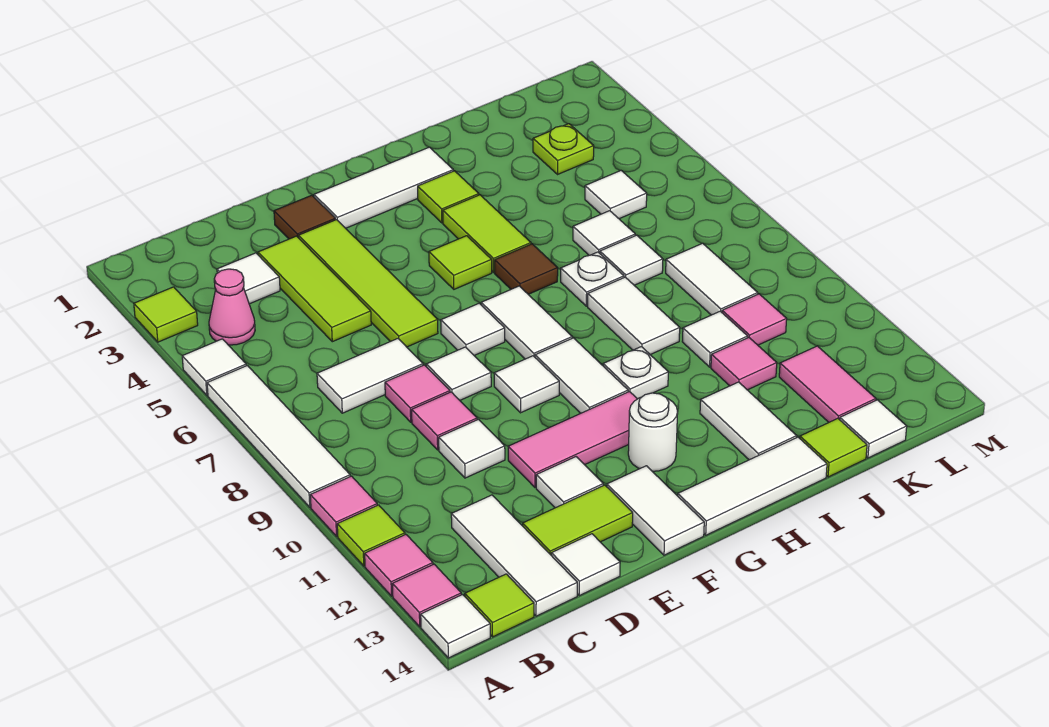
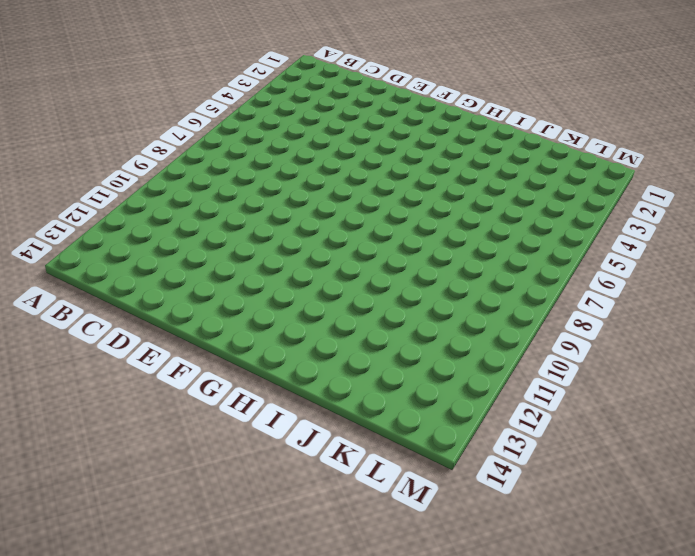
none -> lime tile A3 level 1
none -> white tile A5 level 1
none -> white tile A6:A9 level 1
none -> pink tile A10 level 1

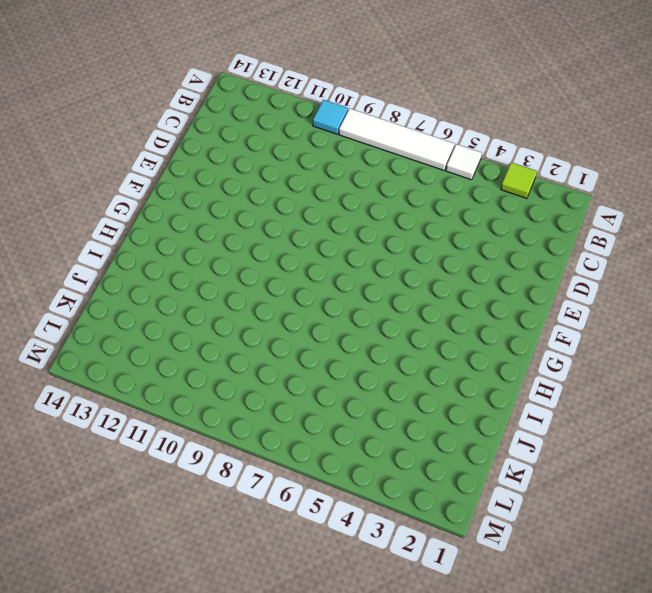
cyan tile A10 level 1 -> pink tile A10 level 1
none -> lime tile A11 level 1
none -> pink tile A12 level 1
none -> pink tile A13 level 1
none -> white tile A14 level 1

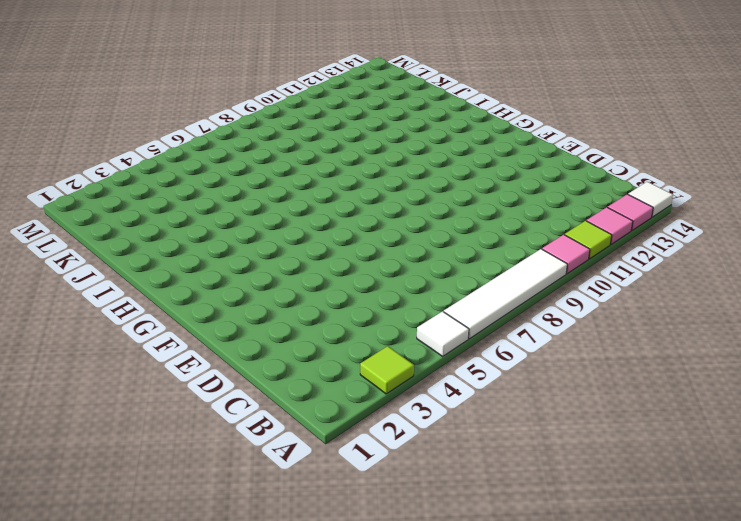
none -> pink cone B4 level 1
none -> lime tile B14 level 1
none -> white tile C3 level 1
none -> white tile C7:D7 level 1

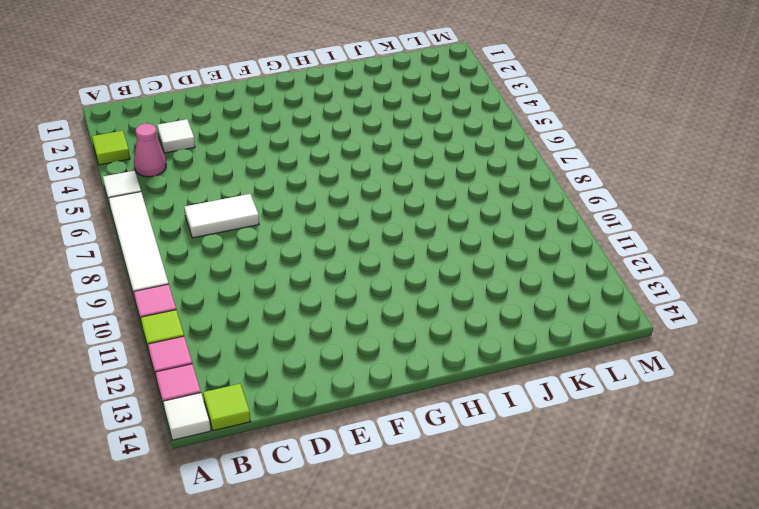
none -> white tile C12:C14 level 1
none -> lime tile D3:D5 level 1
none -> pink tile D8 level 1
none -> pink tile D9 level 1

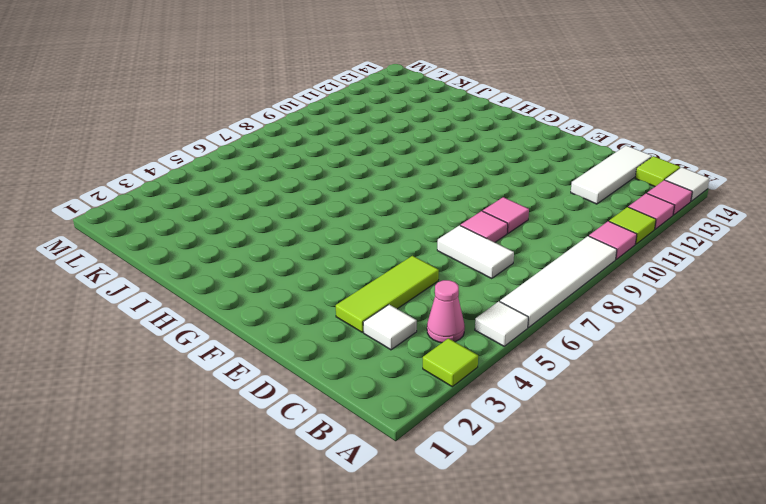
none -> white tile D10 level 1
none -> lime tile D13:E13 level 1
none -> white tile D14 level 1
none -> brown tile E2 level 1

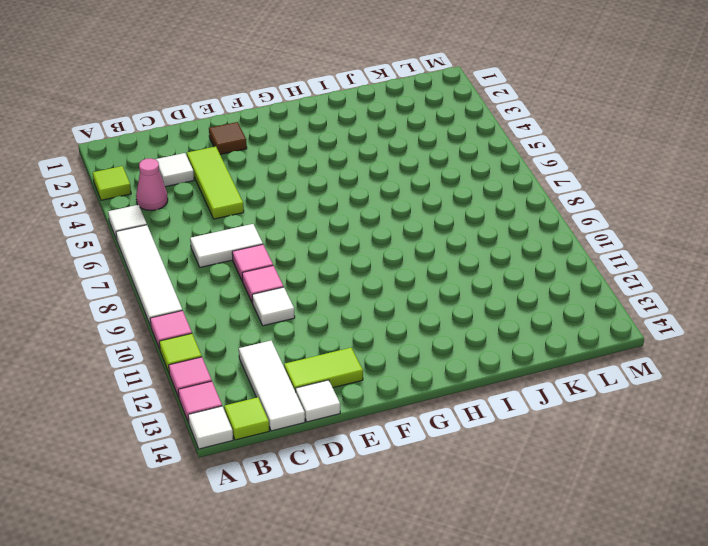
none -> lime tile E3:E6 level 1
none -> white tile E8 level 1
none -> pink tile E11:G11 level 1
none -> white tile E12 level 1

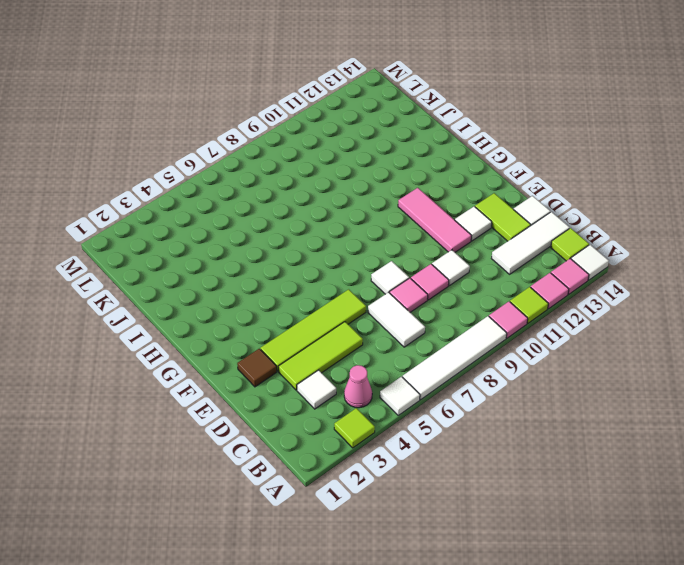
none -> white tile F2:H2 level 1
none -> white tile F7 level 1
none -> white tile F9 level 1
none -> white tile F13:F14 level 1

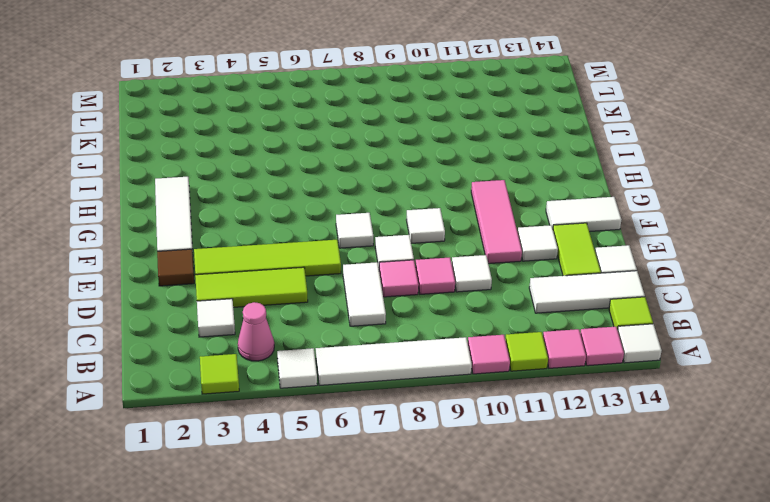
none -> lime tile G5 level 1
none -> white tile G7:G8 level 1
none -> white tile G9:G10 level 1
none -> white round brick G12 level 1

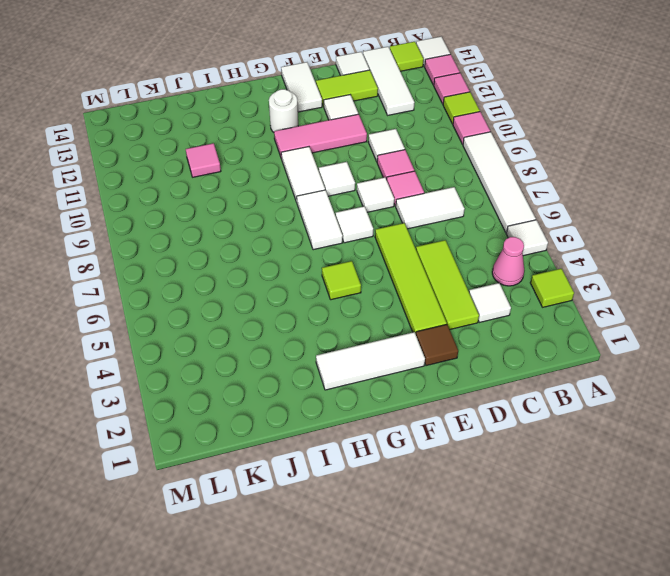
none -> white tile G14:I14 level 1
none -> lime tile H3 level 1
none -> lime tile H4:H5 level 1
none -> brown tile H6 level 1

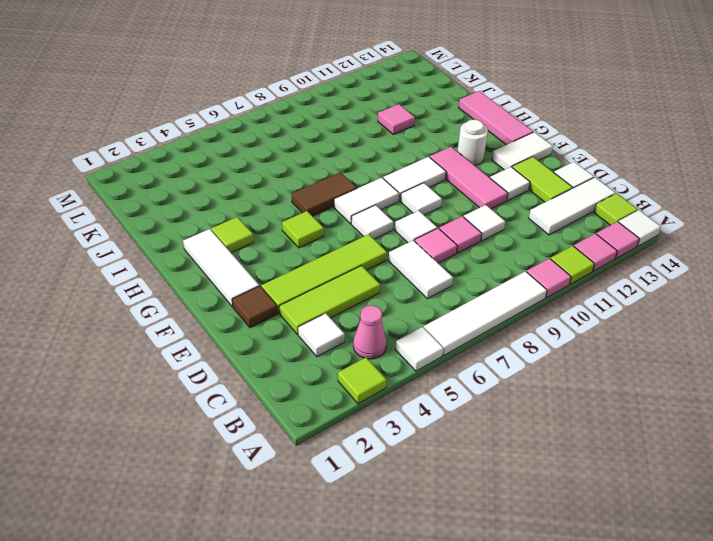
pink tile G14:I14 level 1 -> white tile G14:I14 level 1
brown tile H6:H7 level 1 -> brown tile H6 level 1
none -> lime tile H4:H5 level 1
none -> white plate H10 level 1
none -> white plate I7 level 1
none -> white tile I8:I9 level 1

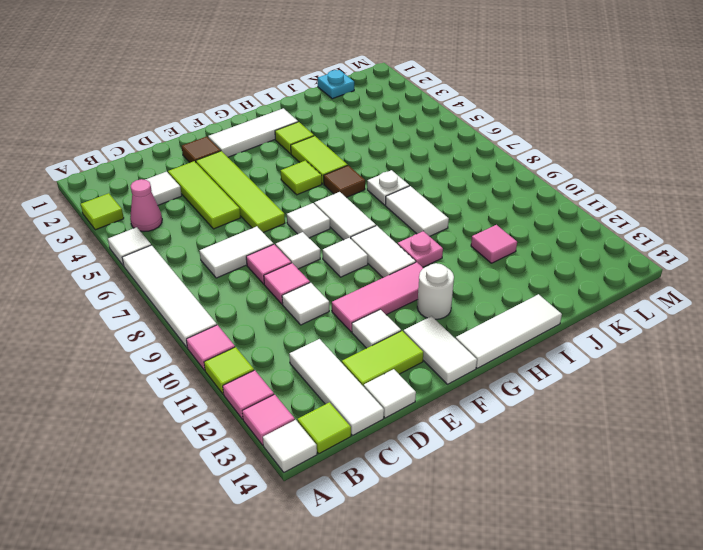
pink plate H10 level 1 -> white plate H10 level 1
cyan plate K1 level 1 -> none
none -> white tile I12:I13 level 1
none -> white tile J6 level 1
none -> white tile J7 level 1
none -> white tile J10 level 1

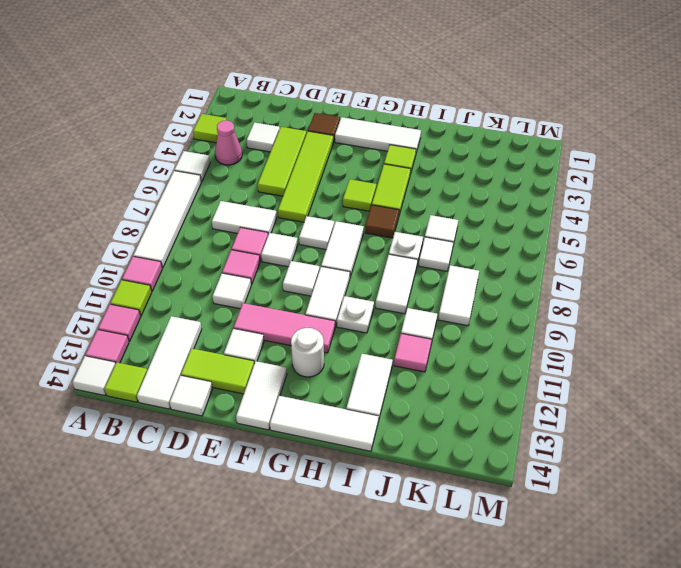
none -> lime tile J14 level 1
none -> lime plate K3 level 1
none -> white tile K5 level 1
none -> pink tile K10 level 1

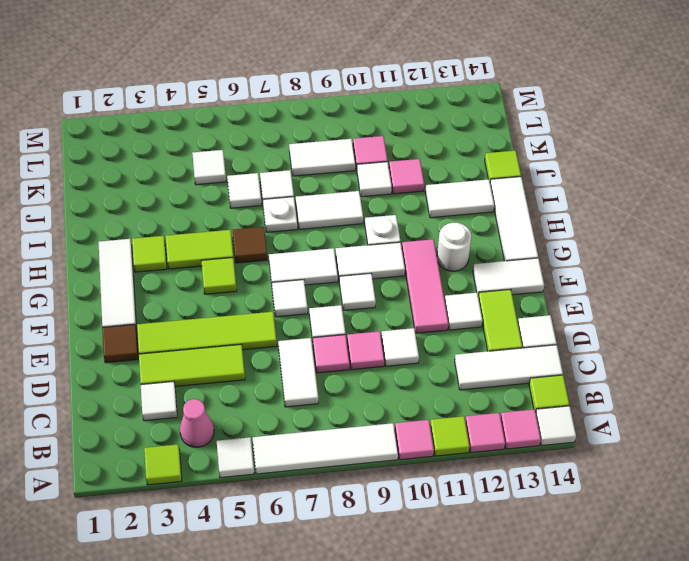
none -> lime plate K3 level 1
none -> pink tile K12:K13 level 1
none -> white tile K14 level 1

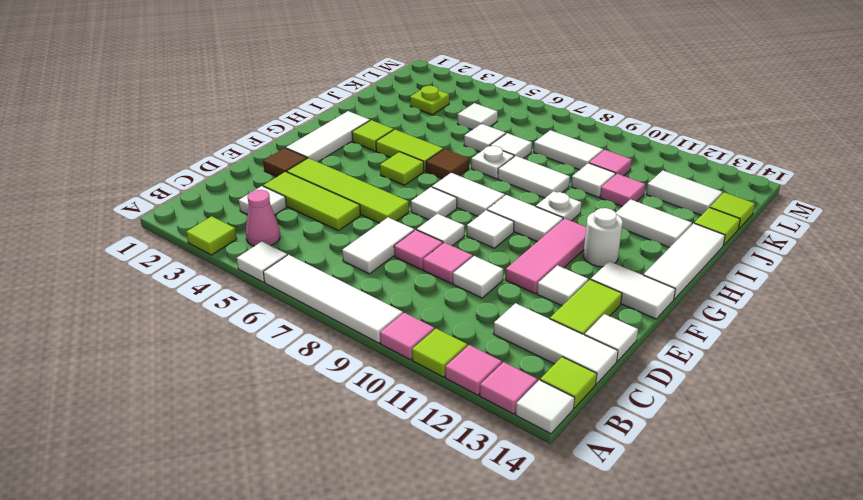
white tile K12:K13 level 1 -> pink tile K12:K13 level 1
lime tile K14 level 1 -> white tile K14 level 1

